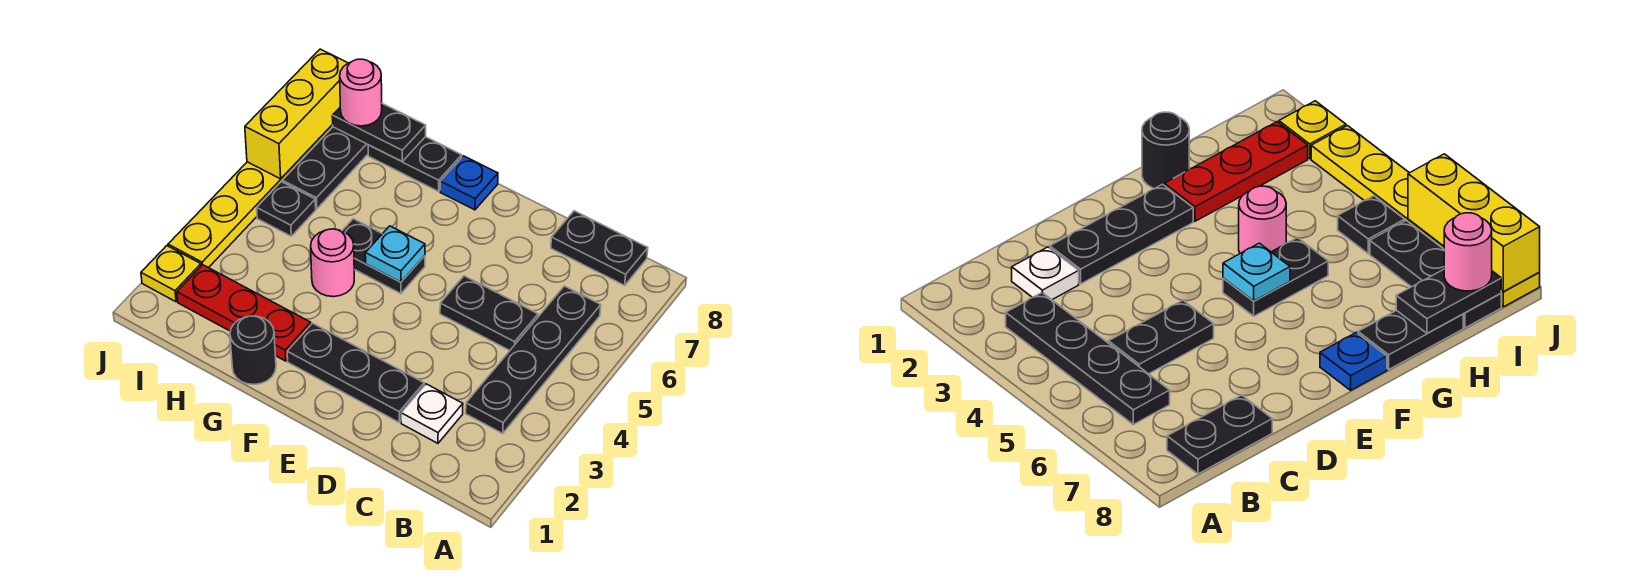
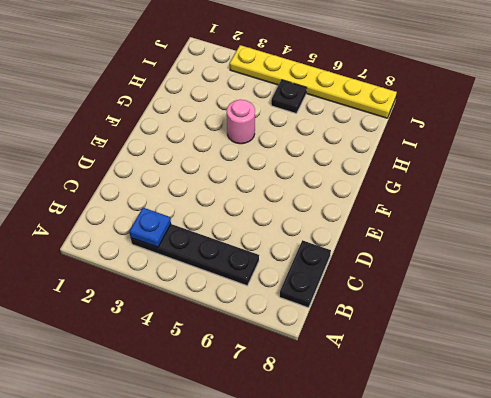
blue plate B3 level 2 -> blue plate F8 level 1
none -> white plate C2 level 1
none -> black plate C5:D5 level 1
none -> black plate D2:F2 level 1

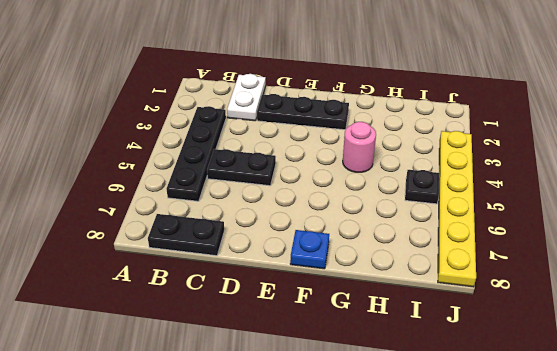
white plate C1:C2 level 1 -> white plate C2 level 1
none -> black plate F5:G5 level 1
none -> black round brick G1 level 1
none -> red plate G2:I2 level 1

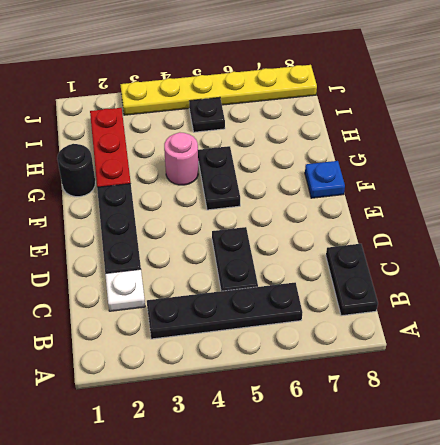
none -> black plate G8:H8 level 1
none -> black plate I6:I8 level 1
none -> yellow plate J2 level 1

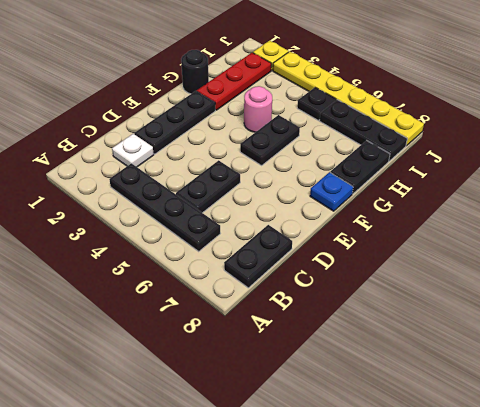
none -> cyan plate F5 level 2
none -> black plate H8:I8 level 2
none -> yellow brick J6:J8 level 2

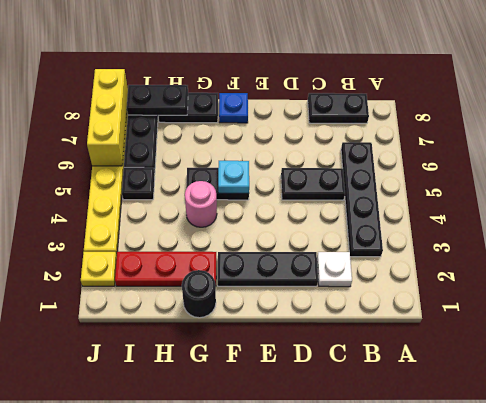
none -> pink round brick I8 level 3

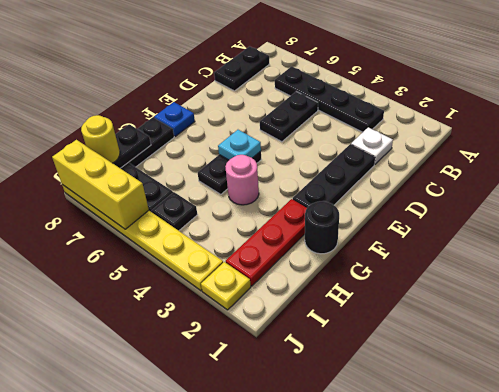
yellow round brick I8 level 3 -> pink round brick I8 level 3

